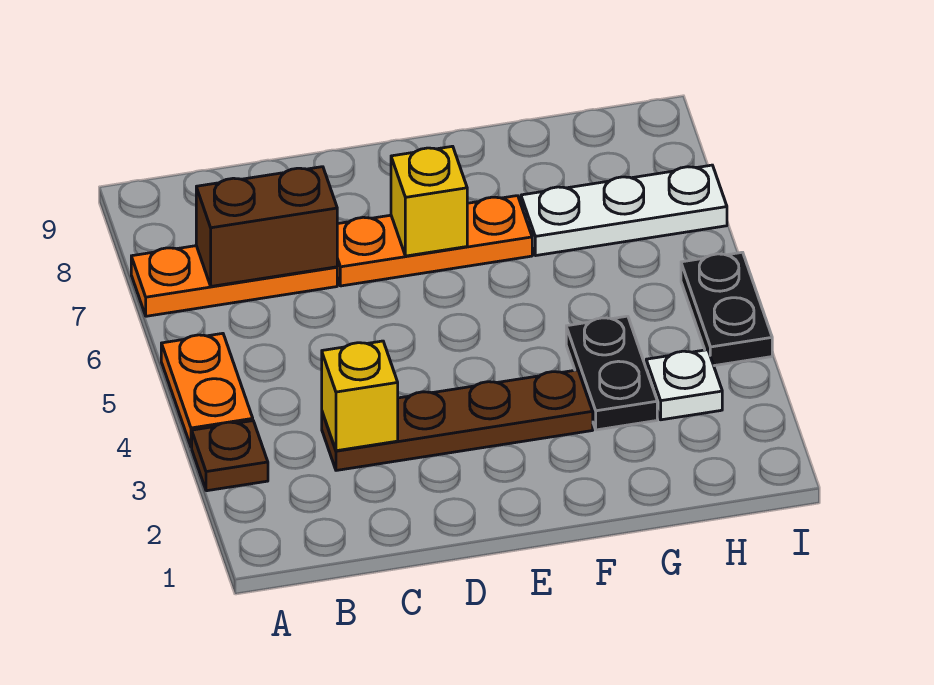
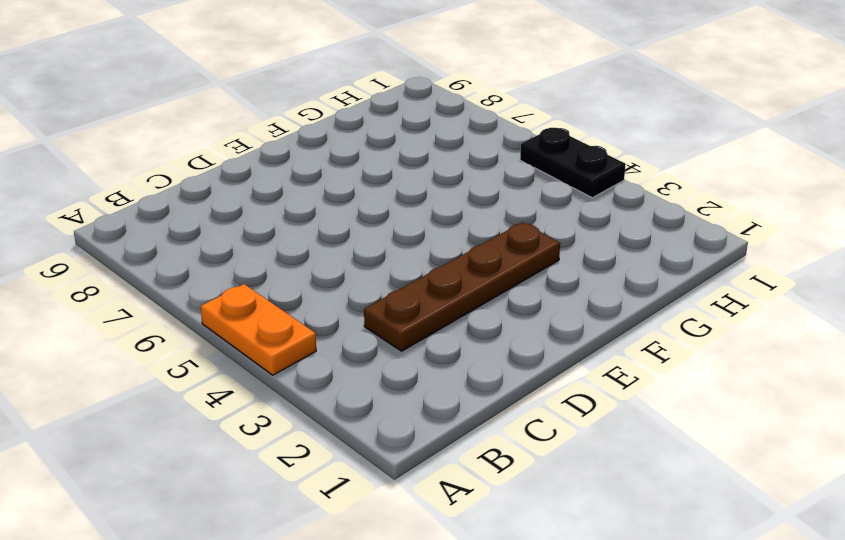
none -> brown plate A3 level 1
none -> orange plate A7:C7 level 1
none -> orange plate D7:F7 level 1

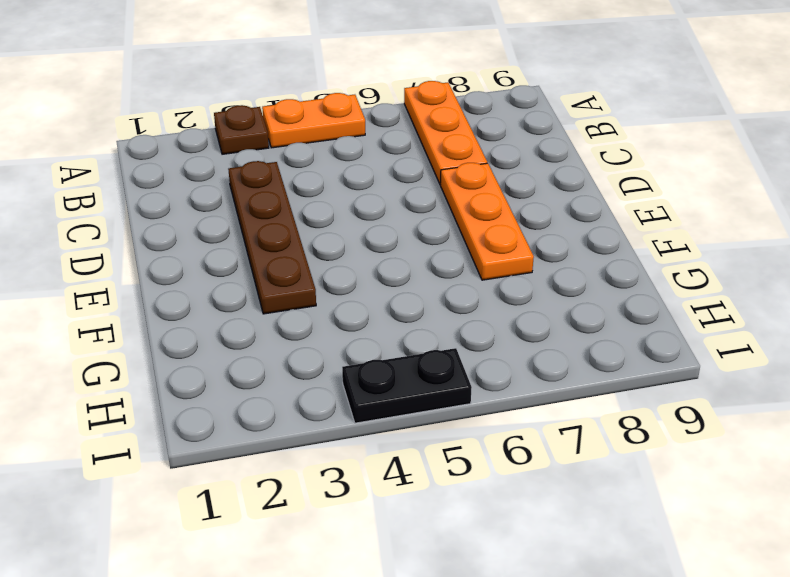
none -> black plate G3:G4 level 1
none -> white plate G7:I7 level 1
none -> white plate H3 level 1

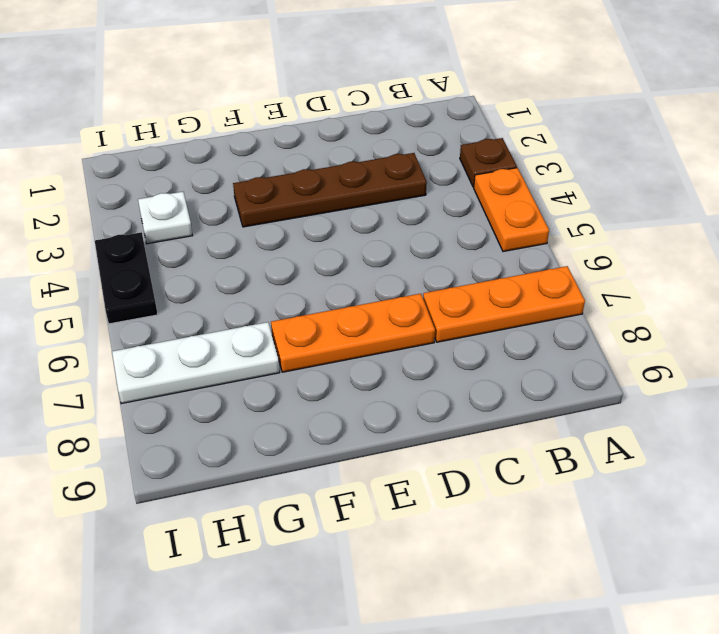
none -> black plate G3:G4 level 1
none -> brown brick B7:C7 level 2
none -> yellow brick C3 level 2

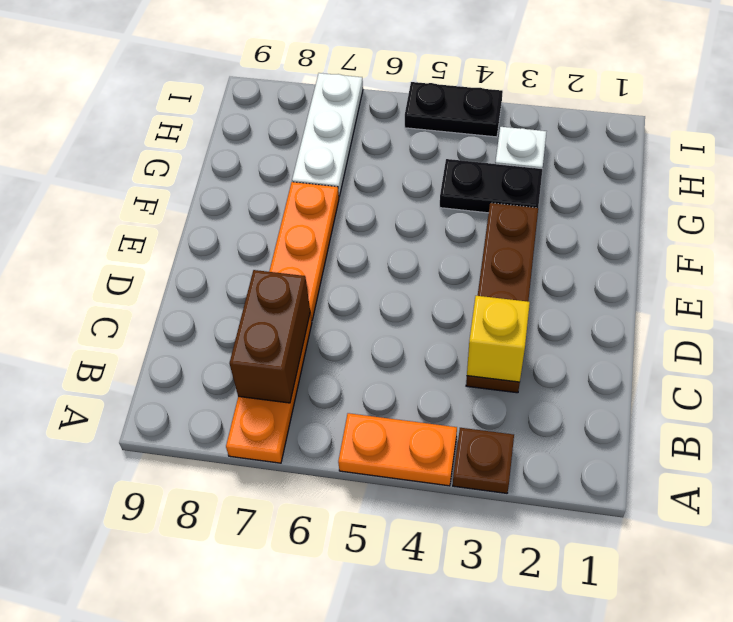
none -> yellow brick E7 level 2

